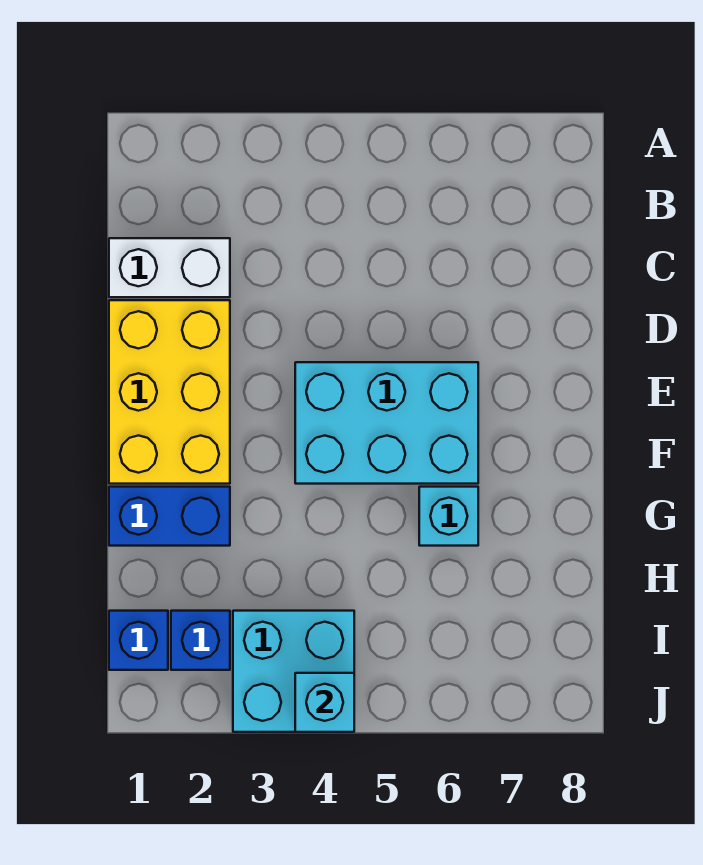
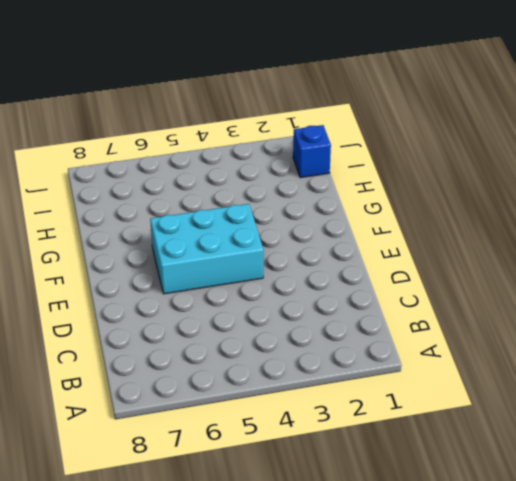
none -> white brick C1:C2 level 1
none -> yellow brick D1:F2 level 1

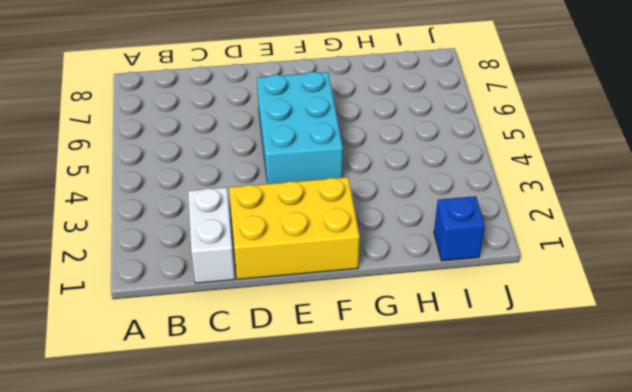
none -> blue brick G1:G2 level 1
none -> cyan brick G6 level 1

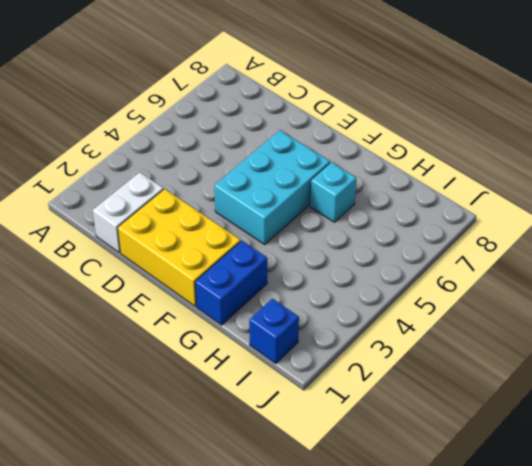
none -> blue brick I2 level 1
none -> cyan brick I3:J4 level 1

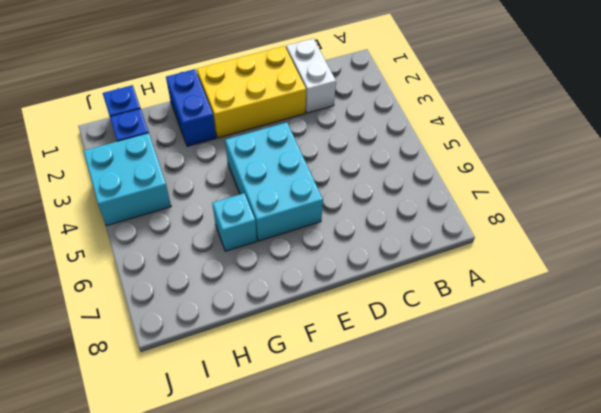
none -> cyan brick J4 level 2

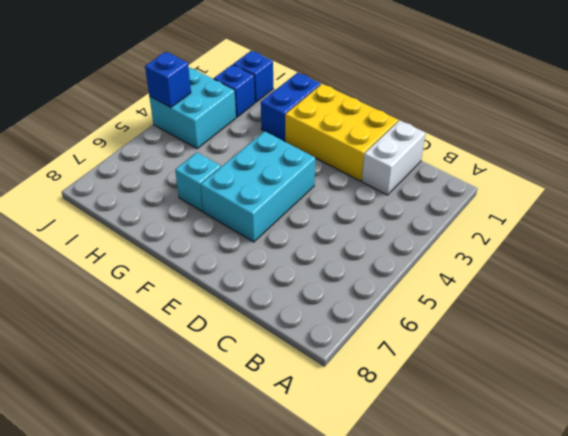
blue brick J4 level 2 -> cyan brick J4 level 2

